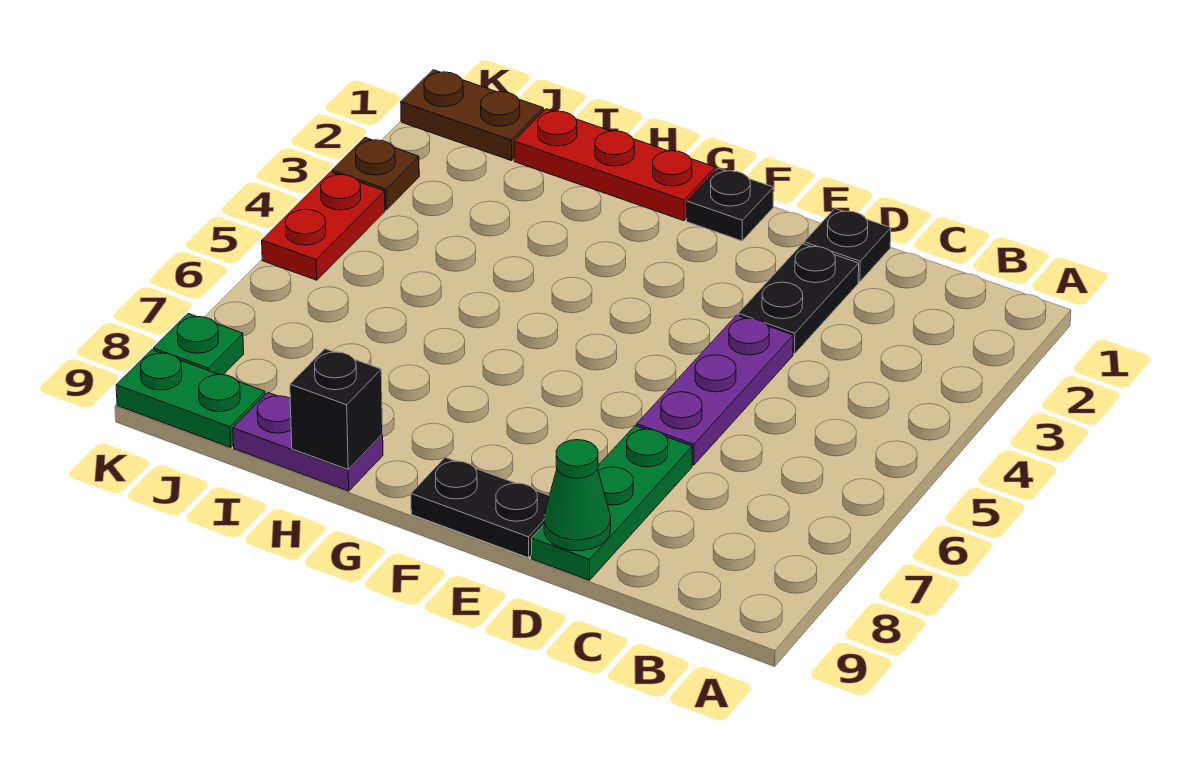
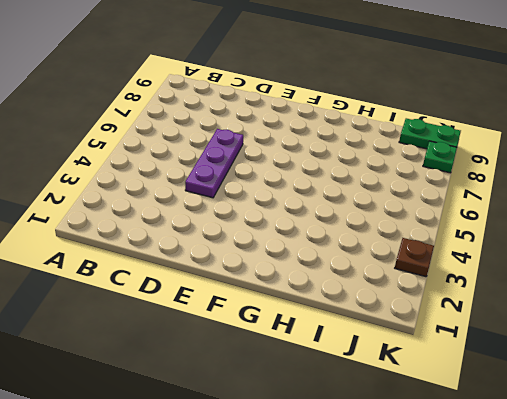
none -> black plate D1 level 1
none -> black plate D2:D3 level 1
none -> green plate D7:D9 level 1

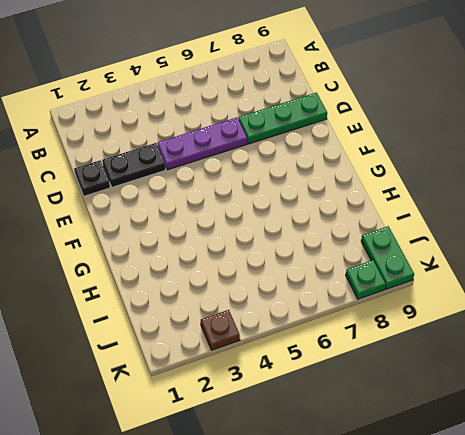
none -> black plate E9:F9 level 1
none -> black plate F1 level 1
none -> red plate G1:I1 level 1

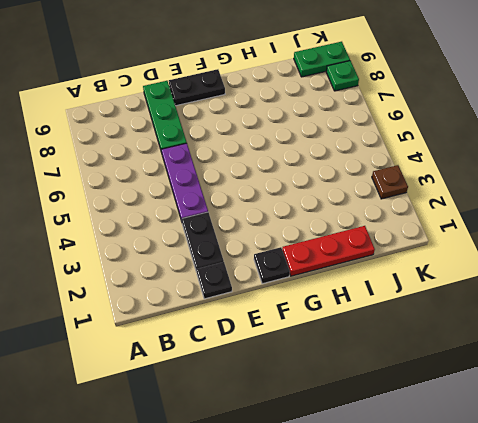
none -> purple plate H9:I9 level 1
none -> brown plate J1:K1 level 1
none -> red plate K4:K5 level 1

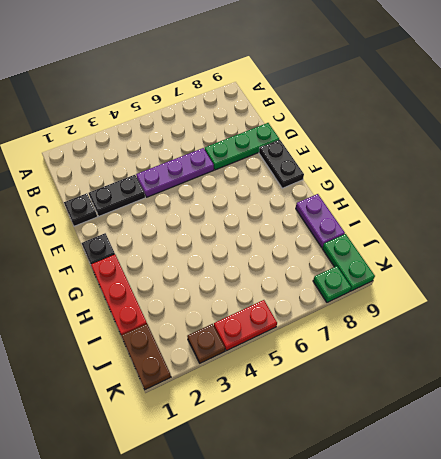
none -> green cone D9 level 2
none -> black brick H9 level 2

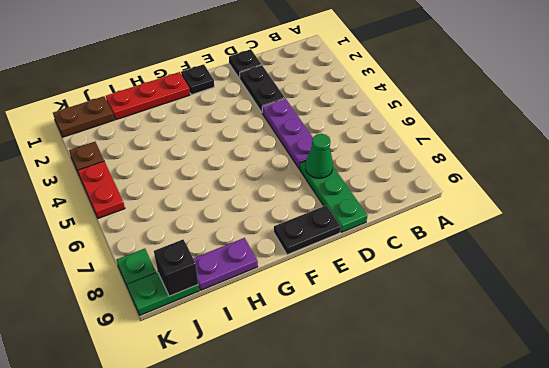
green cone D7 level 2 -> green cone D9 level 2
black brick J9 level 2 -> black brick H9 level 2

